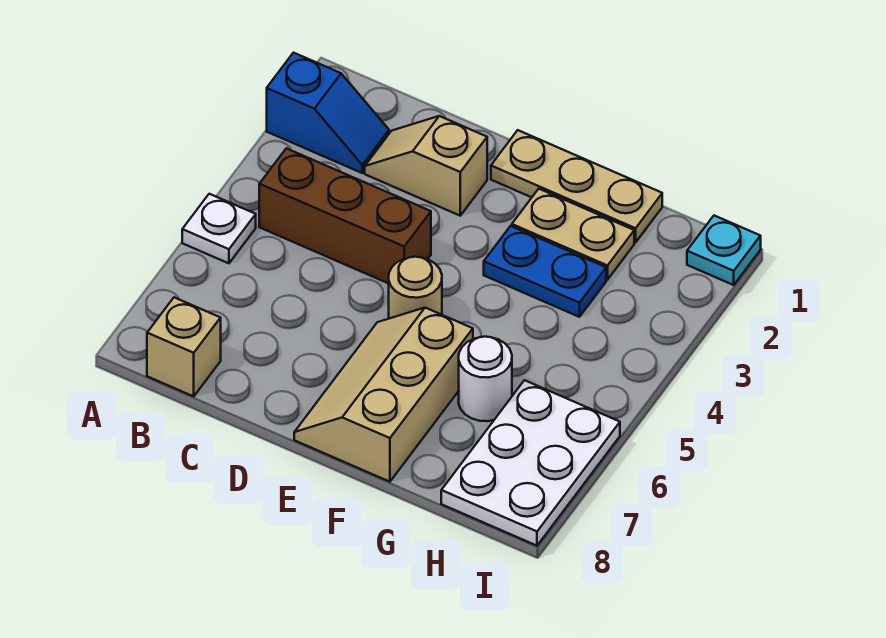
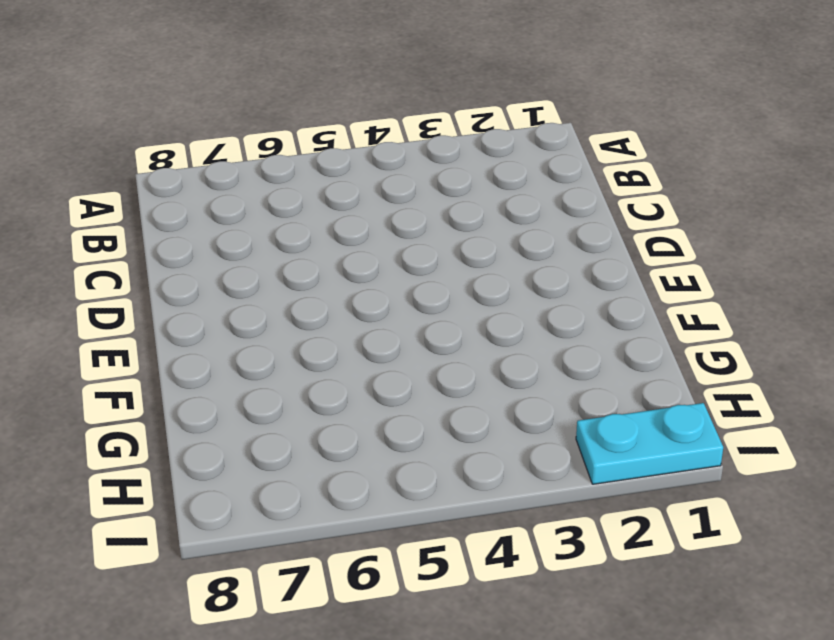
cyan plate I1:I2 level 1 -> cyan plate I1 level 1
none -> blue slope A2:B2 level 1 top A
none -> white plate A5 level 1
none -> brown brick B4:D4 level 1

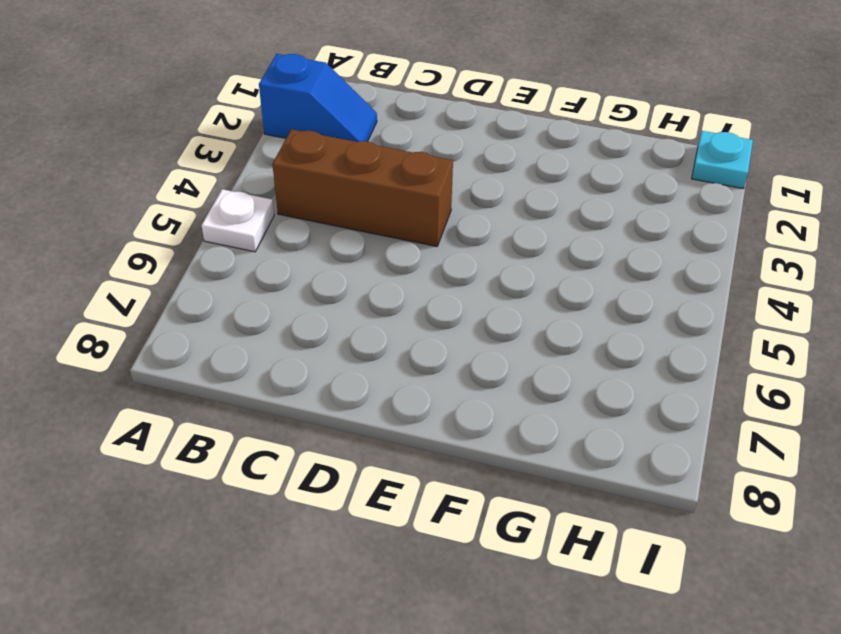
none -> tan brick B8 level 1
none -> tan slope C2:D2 level 1 top D
none -> tan plate E1:G1 level 1

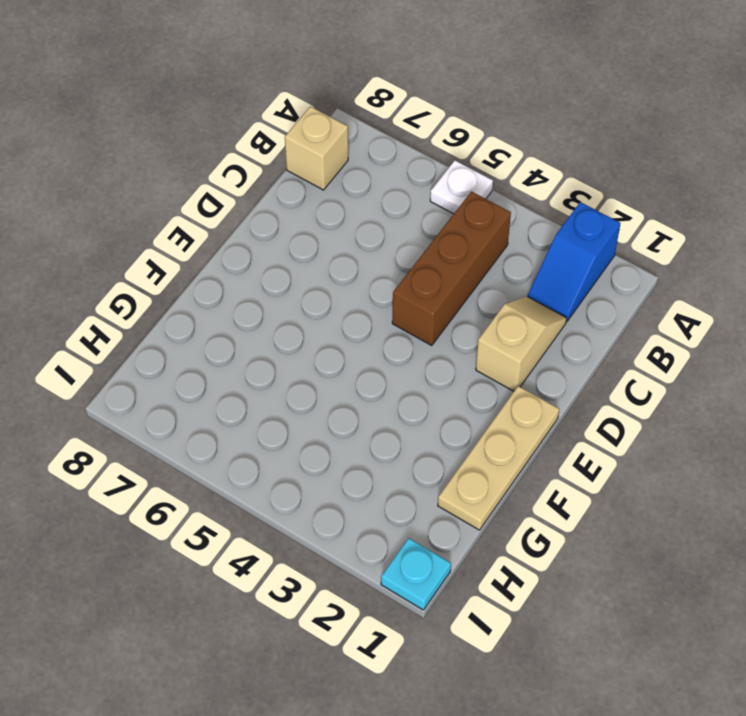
none -> tan round brick E5 level 1
none -> tan slope E6:F8 level 1 top F
none -> tan plate F2:G2 level 1

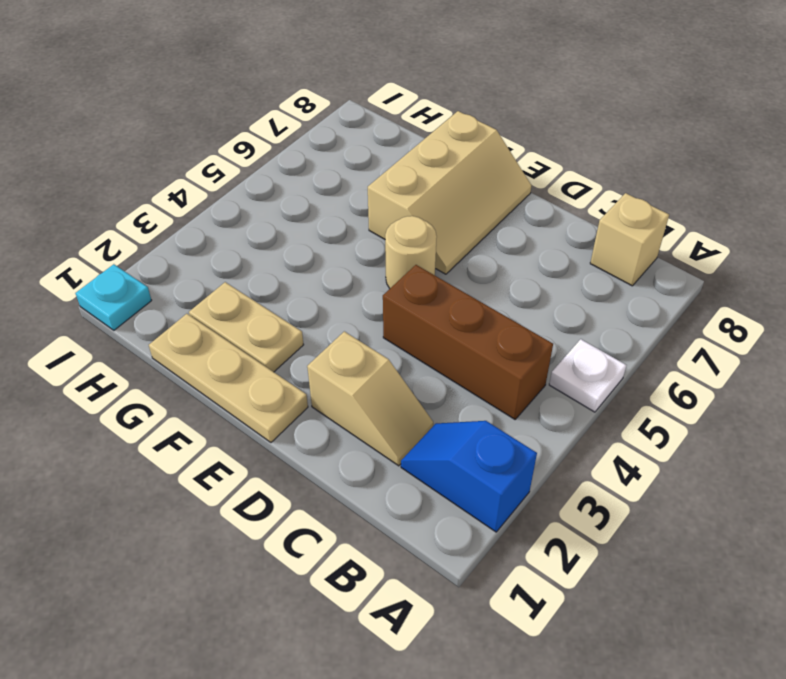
none -> blue plate F3:G3 level 1
none -> white round brick G6 level 1
none -> white plate H6:I8 level 1

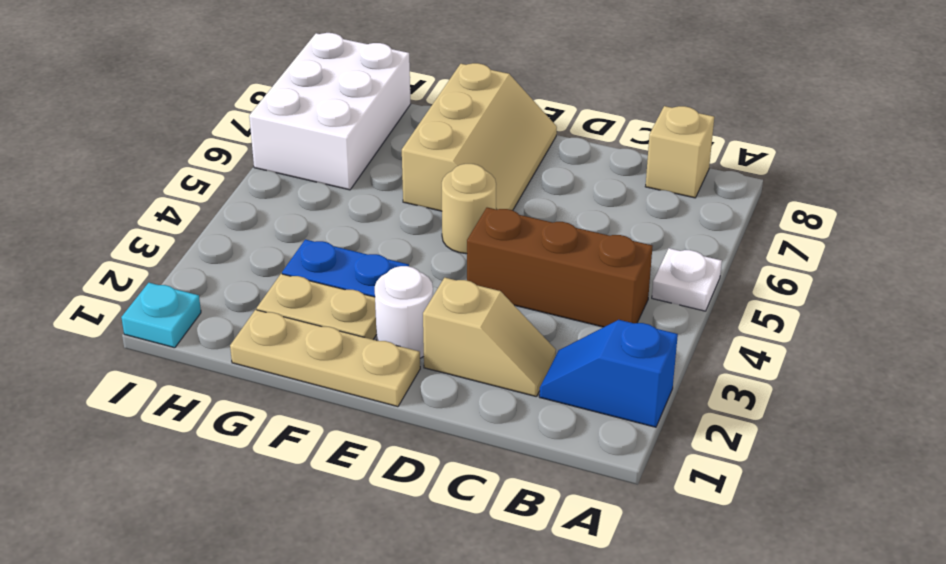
white round brick E2 level 1 -> white round brick G6 level 1
white brick H6:I8 level 1 -> white plate H6:I8 level 1

